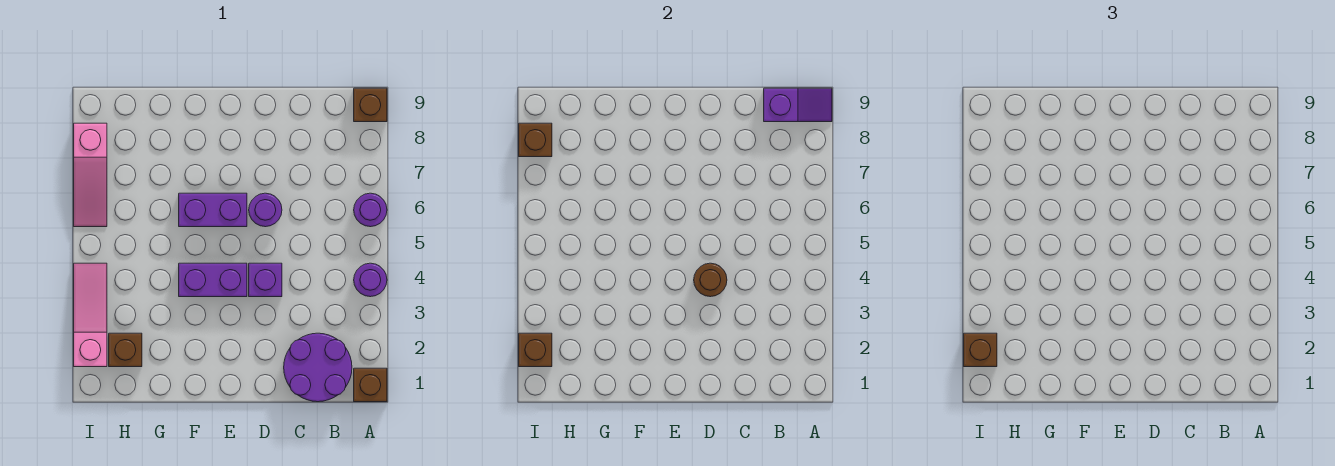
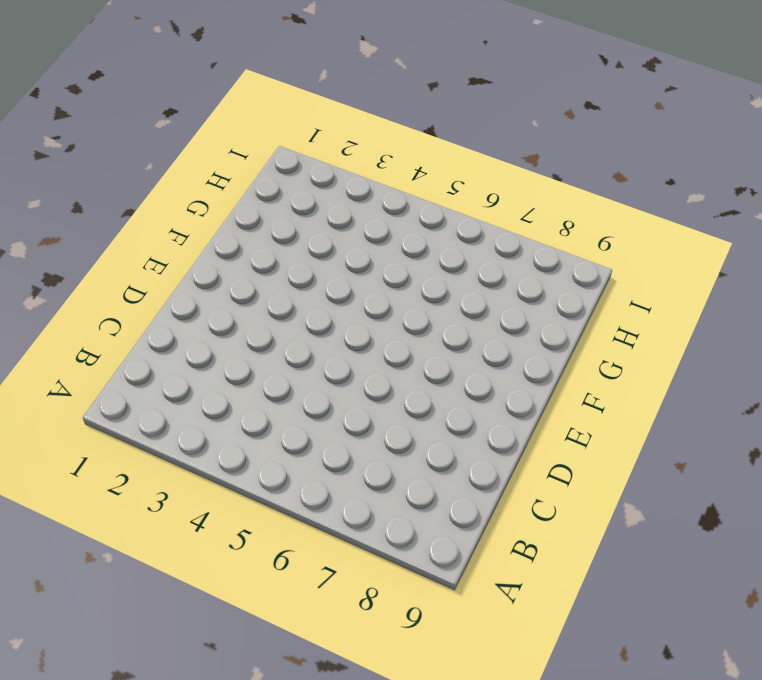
none -> brown brick A1 level 1
none -> purple round brick A4 level 1
none -> purple round brick A6 level 1

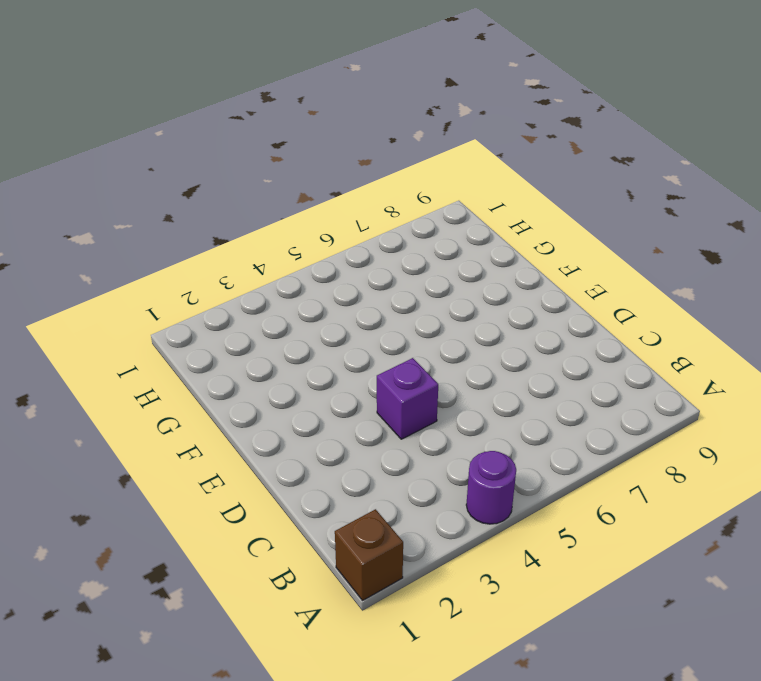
none -> purple round brick A6 level 1
none -> brown brick A9 level 1
none -> purple round brick B1:C2 level 1

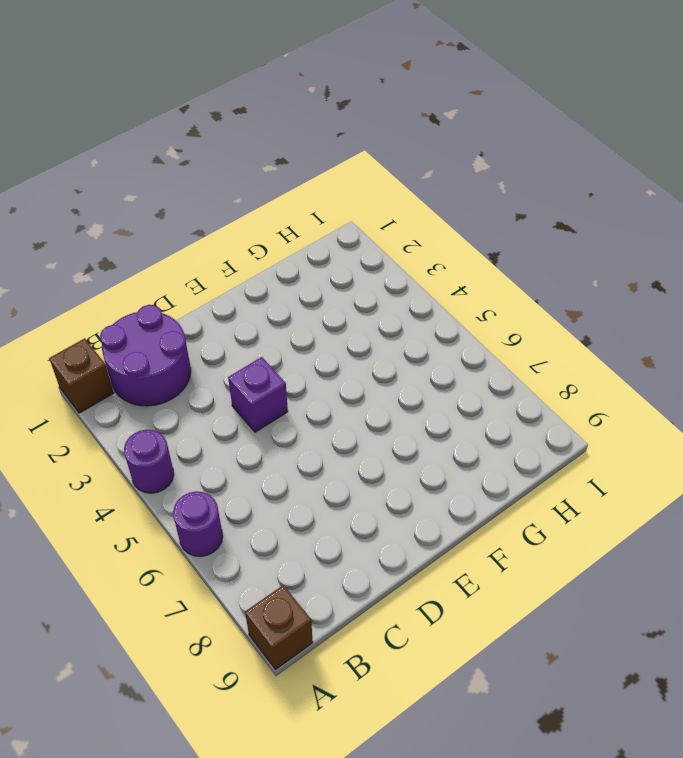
none -> purple round brick D6 level 1
none -> purple brick E4:F4 level 1
none -> purple brick E6:F6 level 1

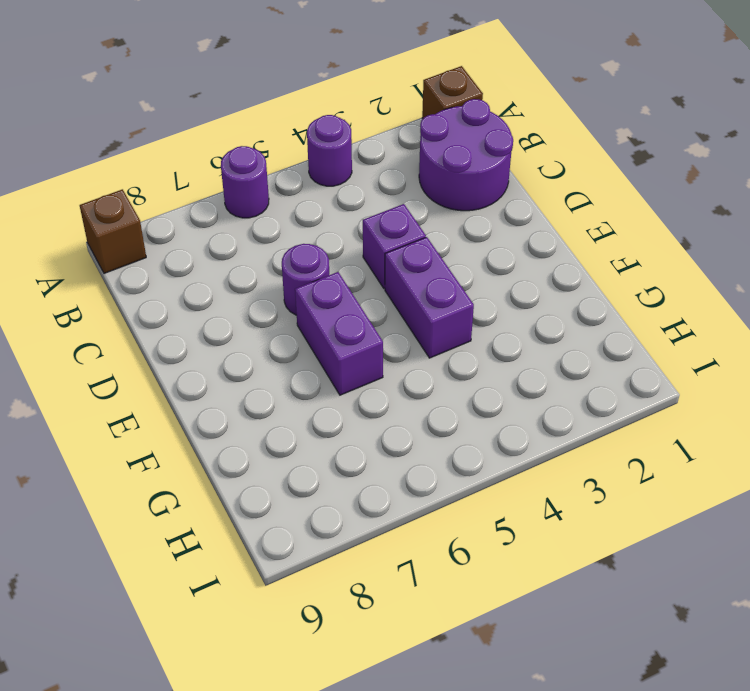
none -> brown brick H2 level 1
none -> pink slope I2:I4 level 1 top 2
none -> pink slope I6:I8 level 1 top 8

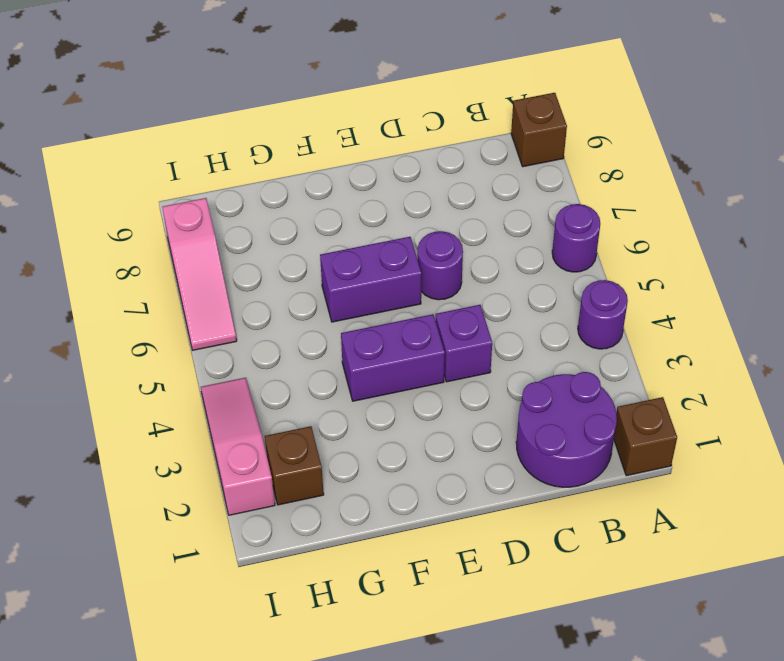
none -> purple slope A9:B9 level 2 top B
none -> brown round brick D4 level 2
none -> brown brick I2 level 2

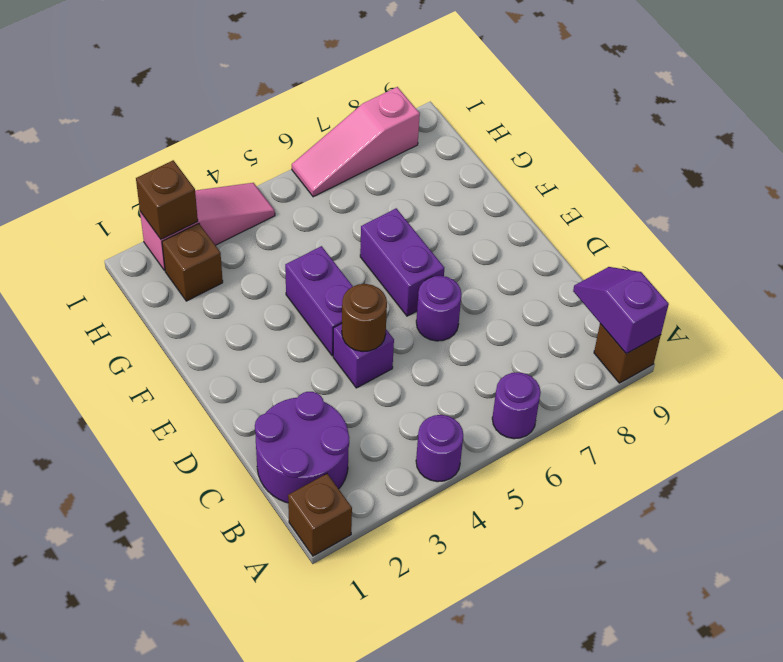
purple slope A9:B9 level 2 top A -> purple slope A9:B9 level 2 top B
none -> brown brick I8 level 2
none -> brown brick I2 level 3

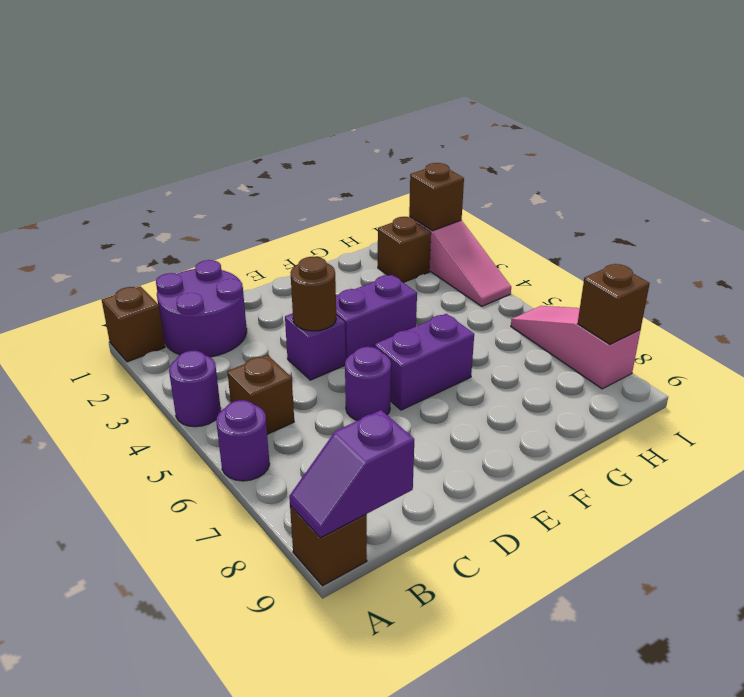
brown brick B5 level 1 -> brown brick I2 level 3

